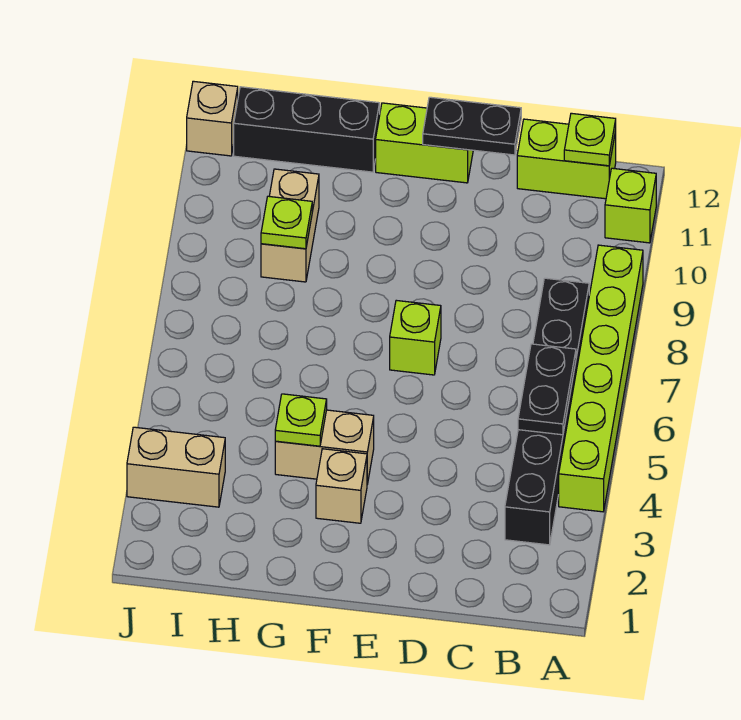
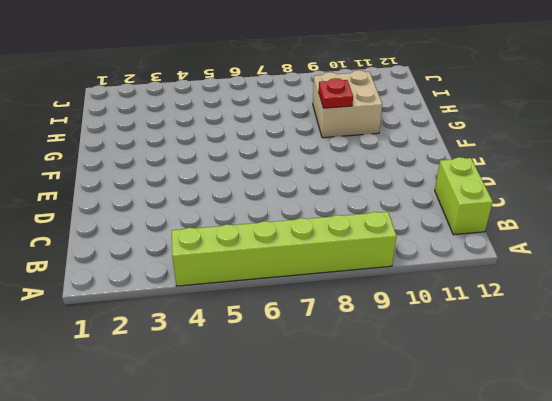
tan brick G9:H10 level 1 -> tan brick H9:H10 level 1
red plate G9 level 2 -> none
none -> lime brick A11 level 1
none -> black brick B3:B8 level 1
none -> lime brick E7 level 1

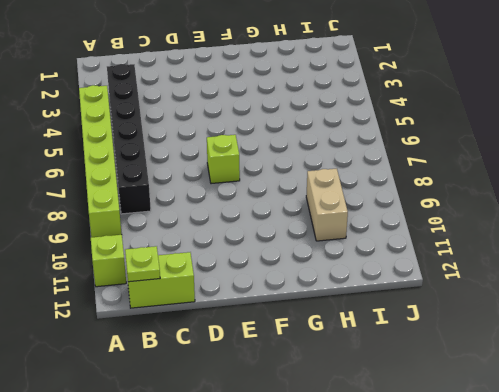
none -> lime brick E12:F12 level 1
none -> tan brick F3 level 1
none -> tan brick F4:G4 level 1

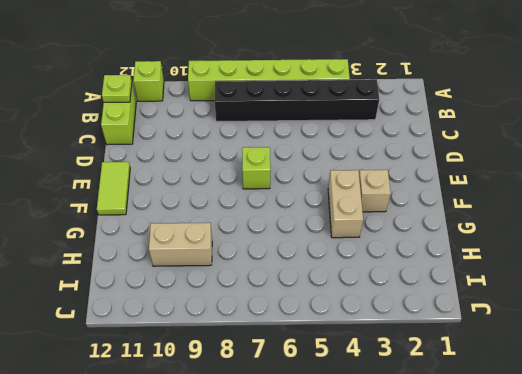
lime tile E12:F12 level 1 -> lime brick E12:F12 level 1
none -> black brick G12:I12 level 1
none -> tan brick I3:J3 level 1
none -> tan brick J12 level 1

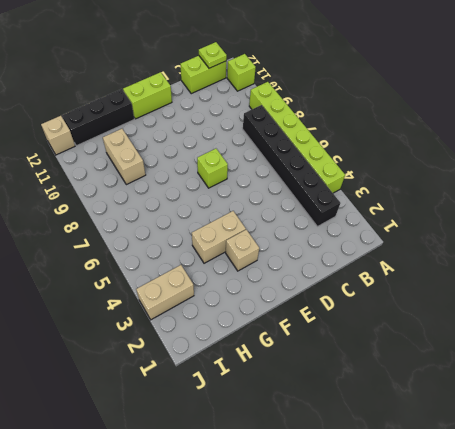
none -> black plate B5:B6 level 2
none -> black plate D12:E12 level 2
none -> lime plate G4 level 2

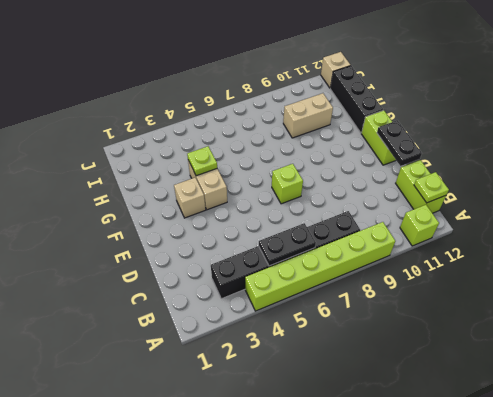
none -> tan brick I3:J3 level 1
none -> lime plate H9 level 2

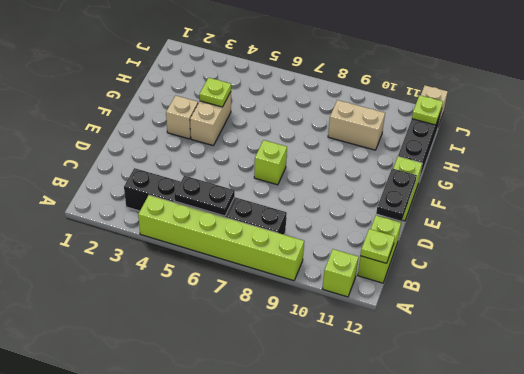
lime plate I12 level 2 -> lime plate H9 level 2
none -> tan brick I3:J3 level 1

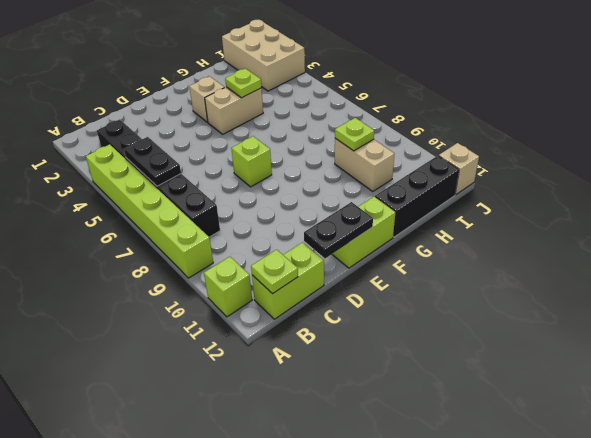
tan brick I1:J3 level 1 -> tan brick I3:J3 level 1

